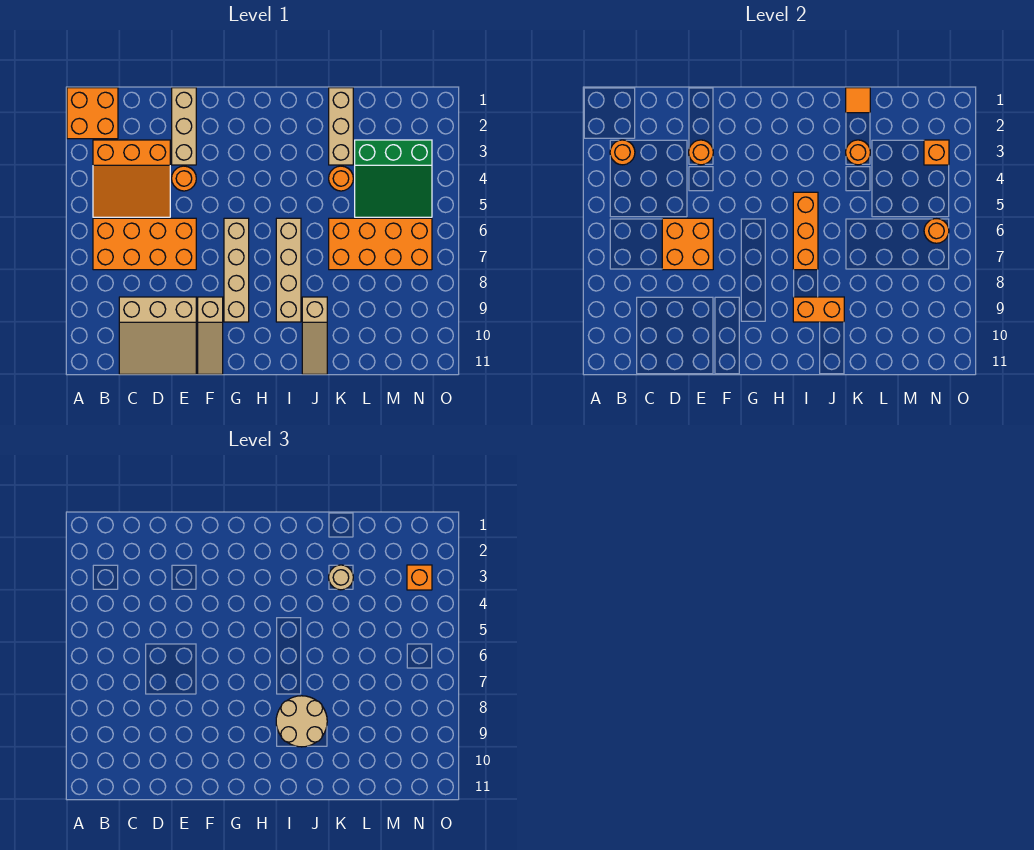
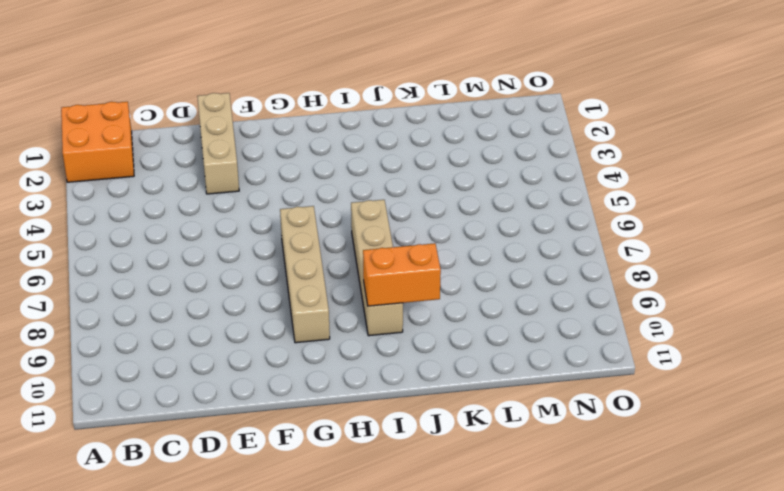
none -> orange slope B3:D5 level 1 top 3
none -> orange brick B6:E7 level 1
none -> tan slope C9:E11 level 1 top 9

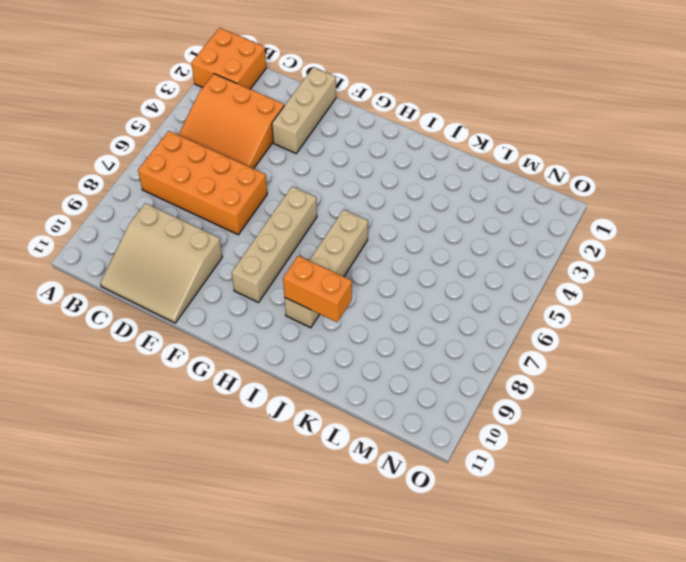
none -> orange round brick E4 level 1
none -> tan slope F9:F11 level 1 top 9
none -> tan slope J9:J11 level 1 top 9

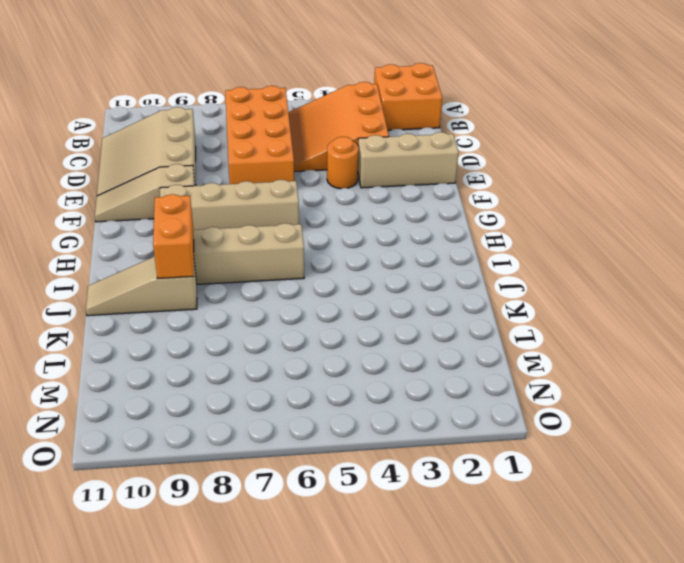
none -> tan brick K1:K3 level 1
none -> orange round brick K4 level 1
none -> orange brick K6:N7 level 1

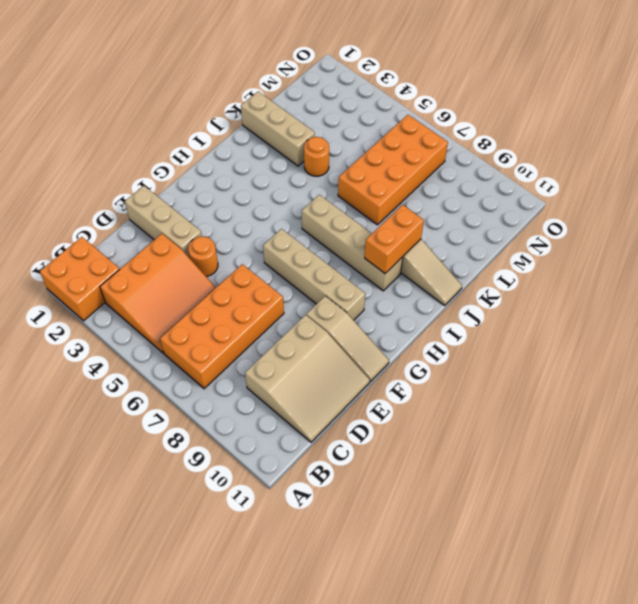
none -> green slope L3:N5 level 1 top 3
none -> orange round brick B3 level 2
none -> orange brick D6:E7 level 2

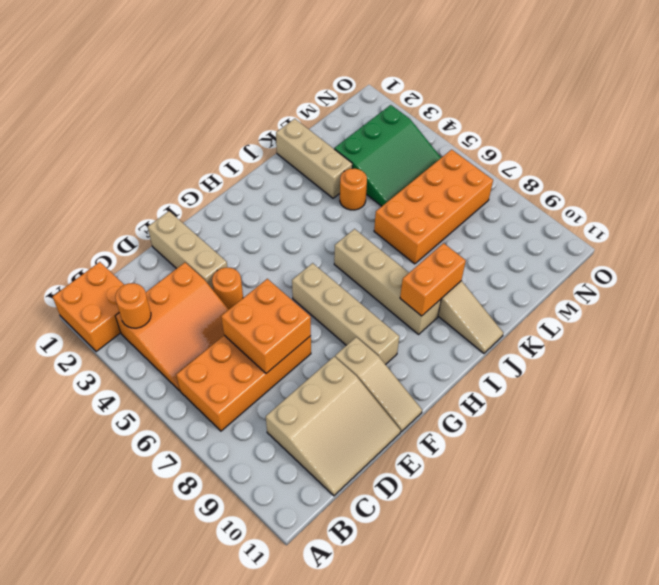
none -> orange round brick E3 level 2
none -> orange brick I5:I7 level 2
none -> orange tile K1 level 2

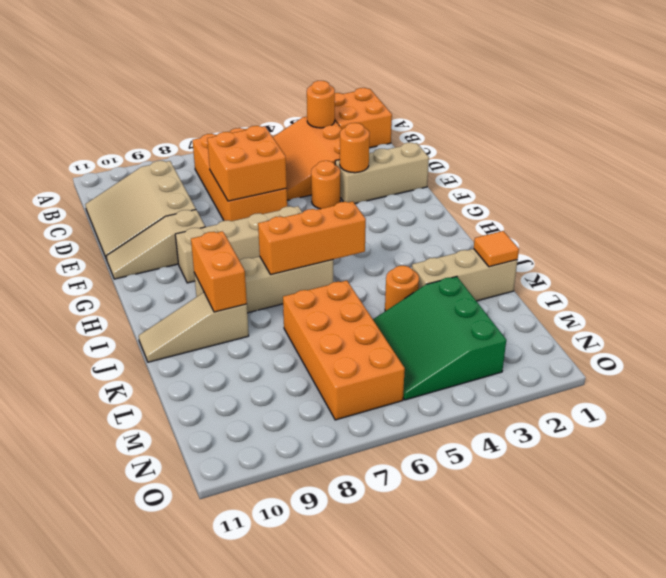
none -> orange round brick K3 level 2
none -> orange brick N3 level 2
none -> orange round brick N6 level 2

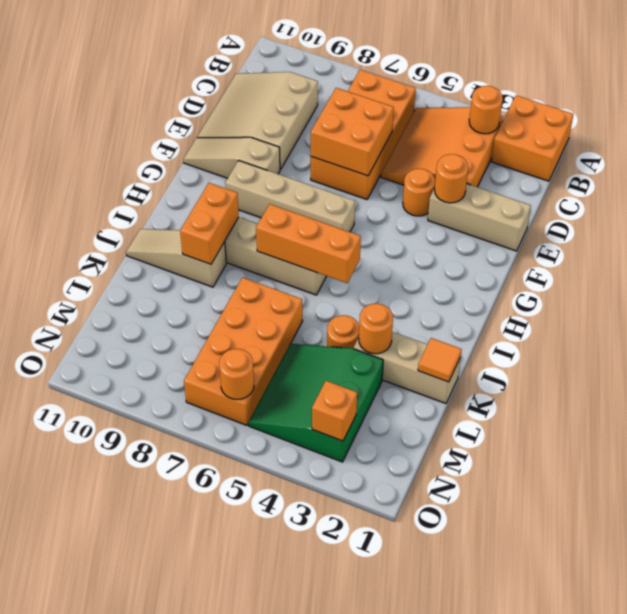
none -> tan round brick I8:J9 level 3
none -> tan round brick K3 level 3
none -> orange brick N3 level 3

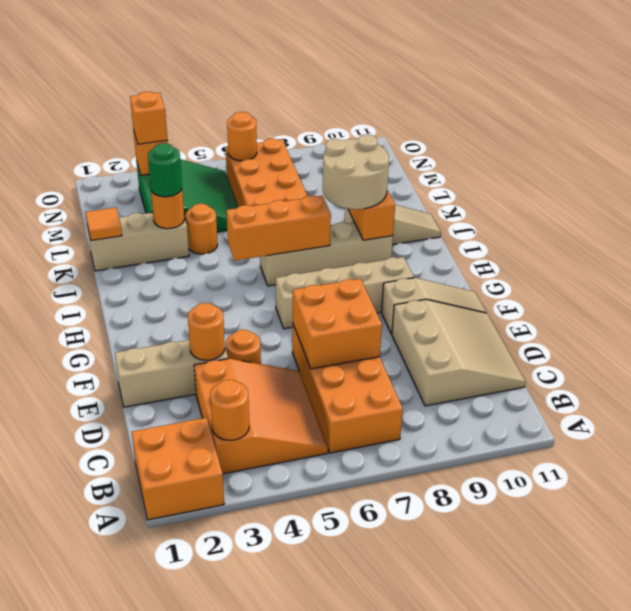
green round brick K3 level 3 -> tan round brick K3 level 3

